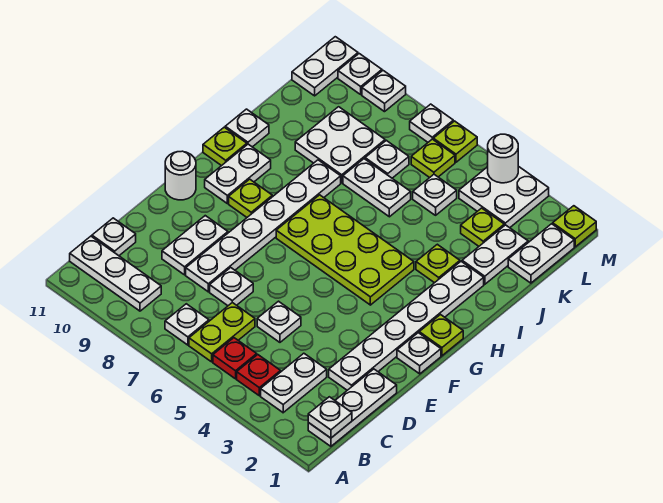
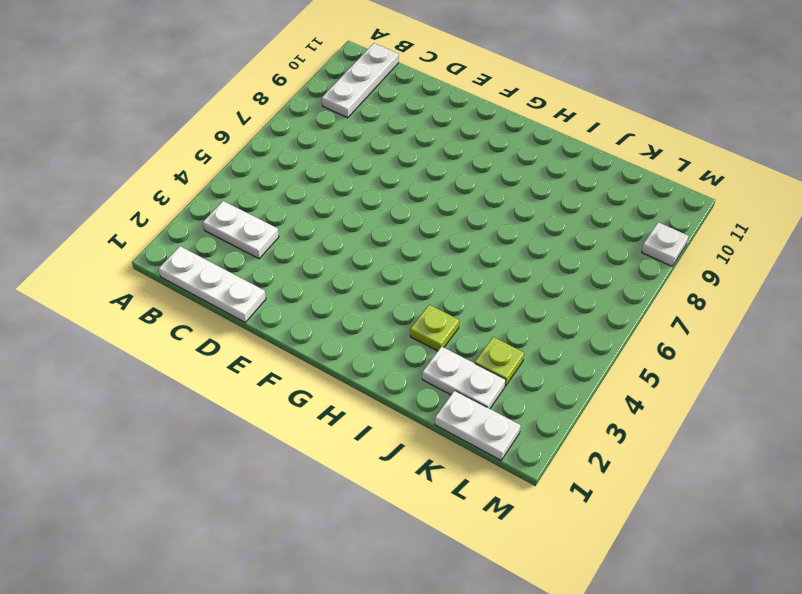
none -> red plate B4 level 1
none -> red plate B5 level 1
none -> lime plate B6:C6 level 1
none -> white plate B7 level 1

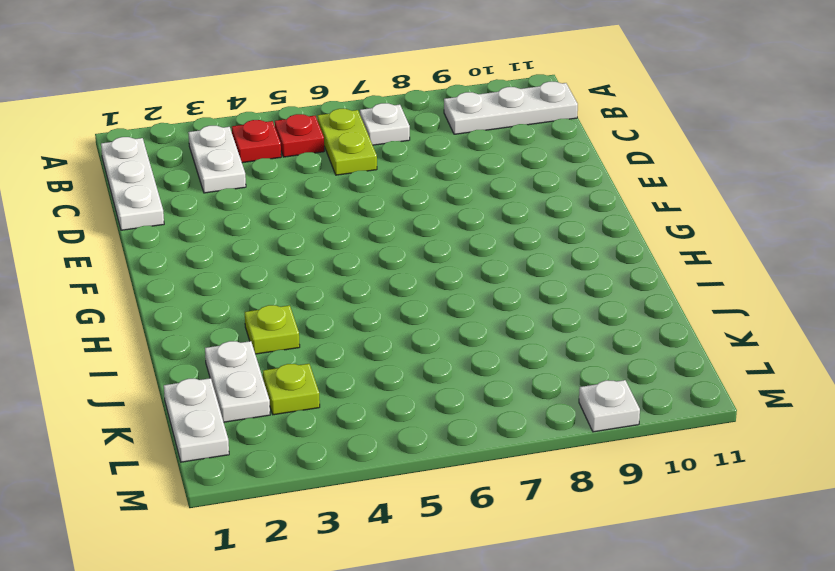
none -> white plate C11 level 1
none -> white plate D2:I2 level 1
none -> white plate D5 level 1
none -> white plate D7 level 1

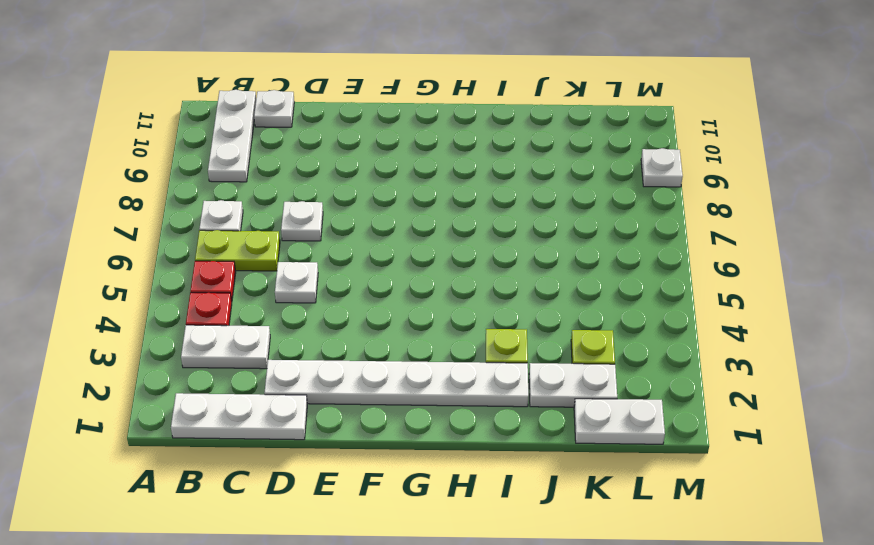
none -> white plate D8:I8 level 1
none -> white plate D9:E9 level 1
none -> white plate F1 level 1
none -> white round brick F11 level 1

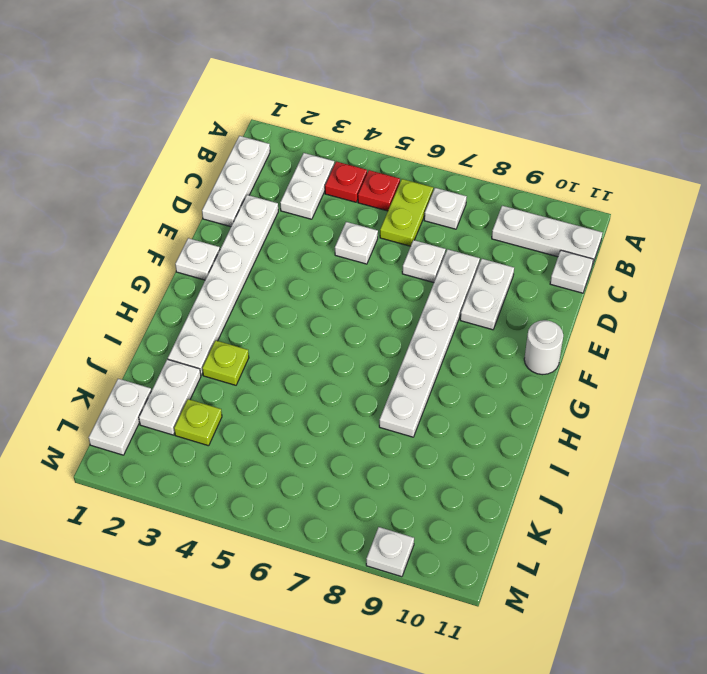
none -> lime plate G1 level 1
none -> lime plate G4:H7 level 1
none -> lime plate G9 level 1
none -> white plate G10:H10 level 1

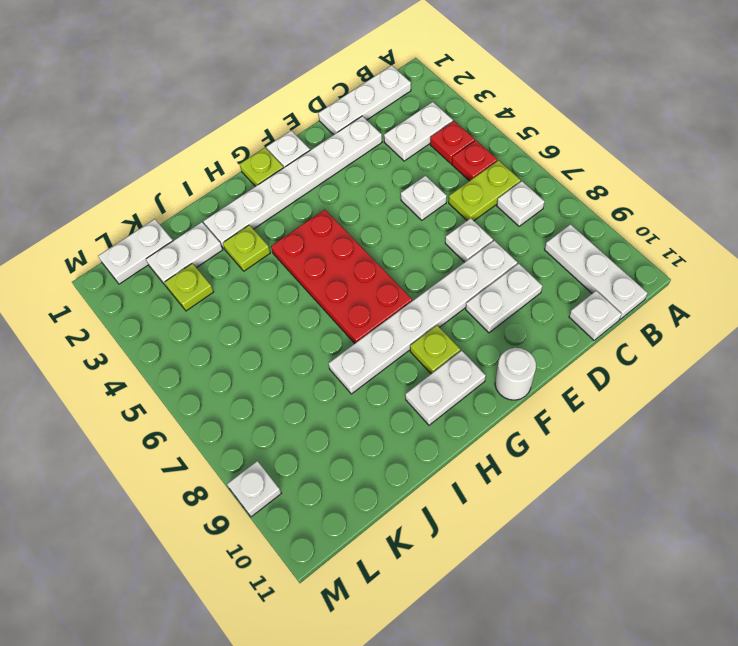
red plate G4:H7 level 1 -> lime plate G4:H7 level 1
none -> lime plate H11 level 1
none -> white plate I11 level 1
none -> white plate J6:J7 level 1
none -> white plate J8:K9 level 1

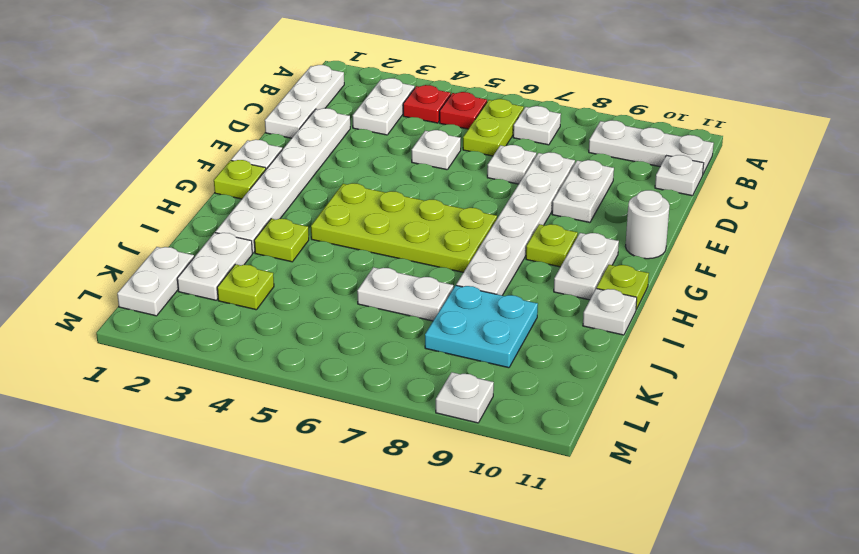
cyan plate J8:K9 level 1 -> white plate J8:K9 level 1
none -> white plate K5 level 1
none -> white plate K7 level 1
none -> white plate L3:M4 level 1
none -> lime plate L6 level 1

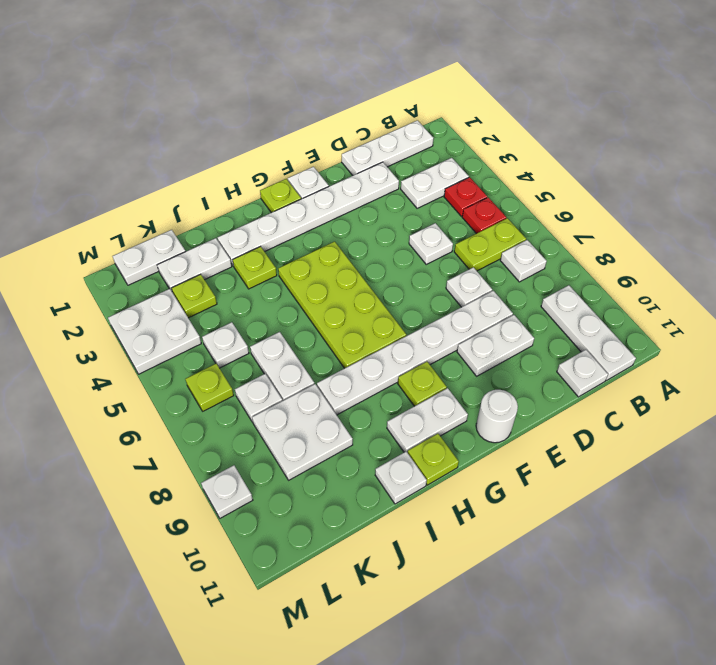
none -> white plate L11:M11 level 1
none -> lime plate M1 level 1
none -> lime plate M6 level 1
none -> white plate M7 level 1

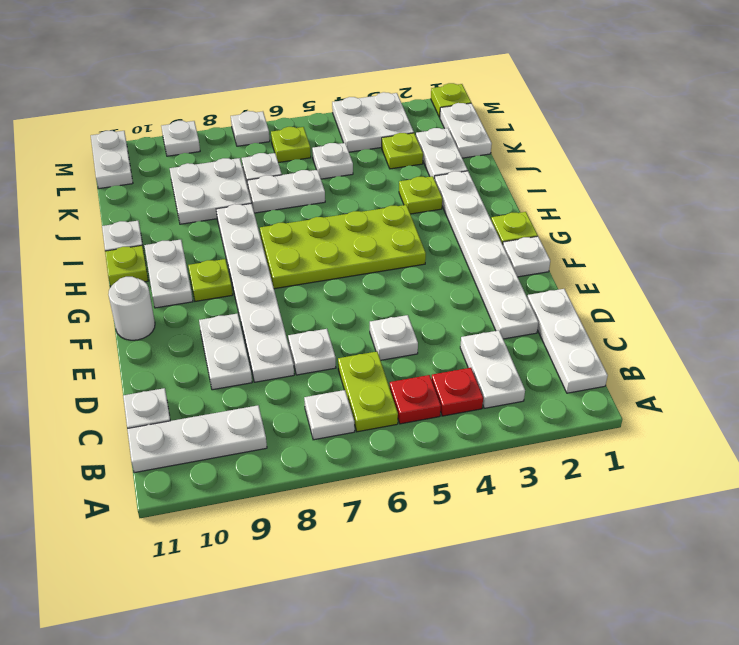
none -> lime plate M6 level 1
none -> white plate M10 level 1
none -> white plate B1 level 2
none -> white round brick M4 level 2

